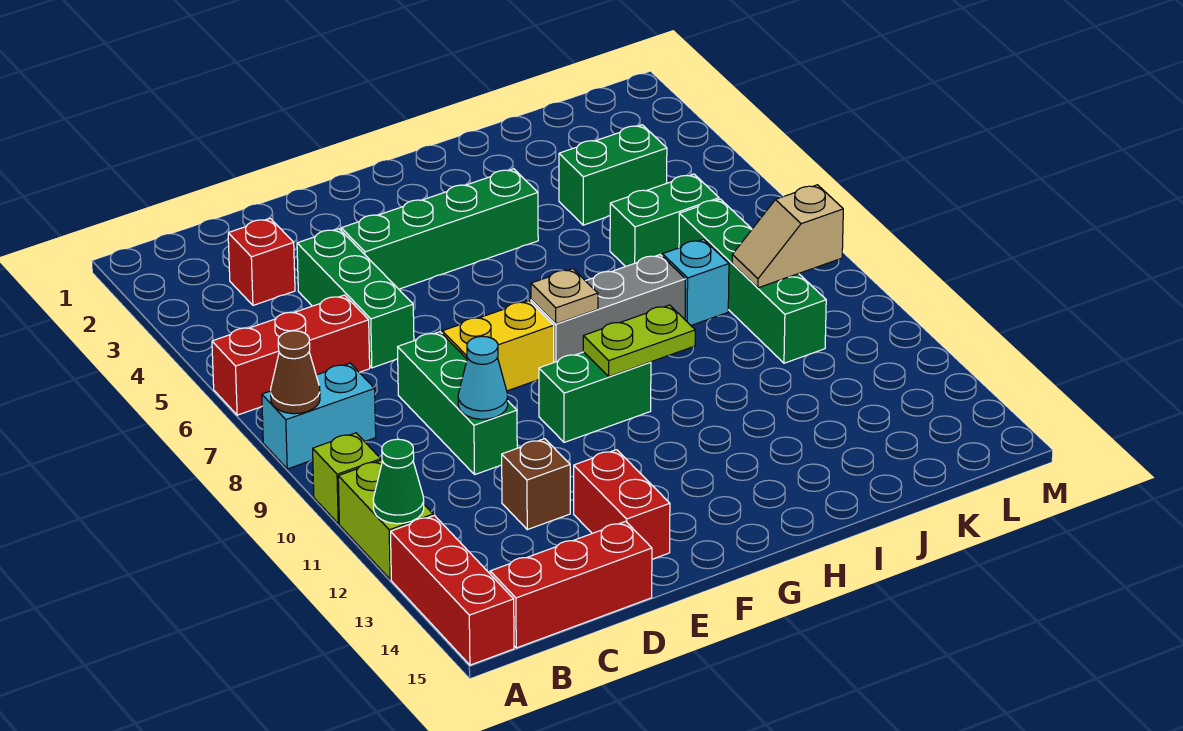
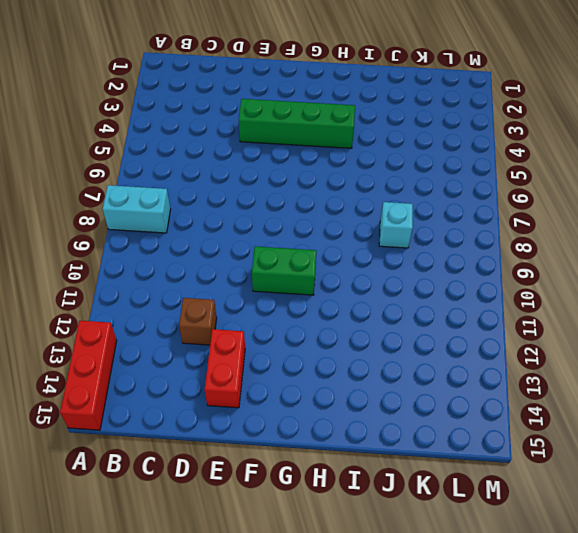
none -> red brick A6:C6 level 1
none -> lime brick A10 level 1
none -> lime brick A11:A12 level 1

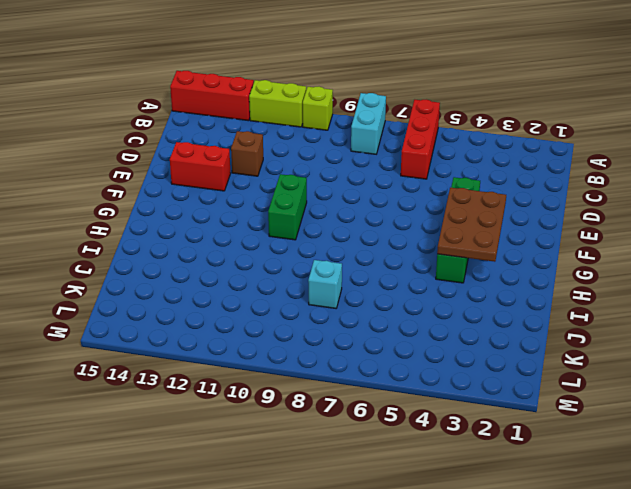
brown plate F3:H4 level 2 -> none
none -> red brick B15:D15 level 1
none -> red brick C3 level 1
none -> green brick D4:D6 level 1

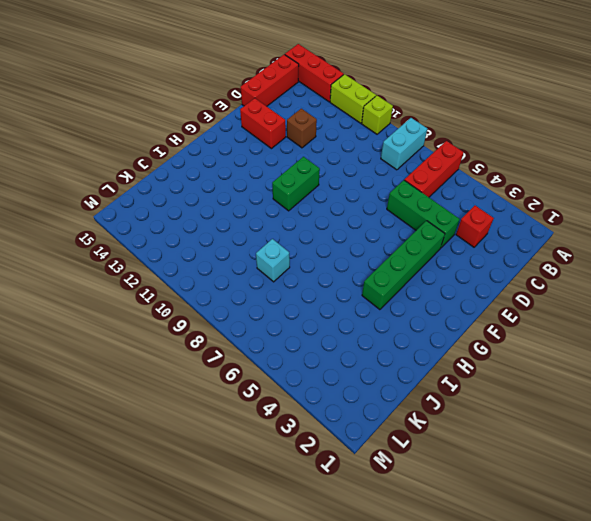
none -> green brick D8:D10 level 1
none -> yellow brick E8:F8 level 1
none -> grey brick G8:I8 level 1

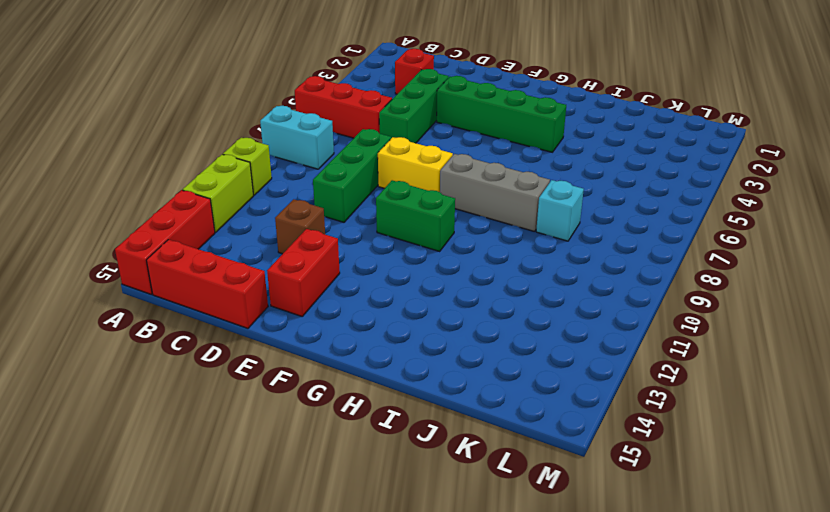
none -> green brick J4:K4 level 1
none -> green brick J6:K6 level 1
none -> green brick K7:K10 level 1

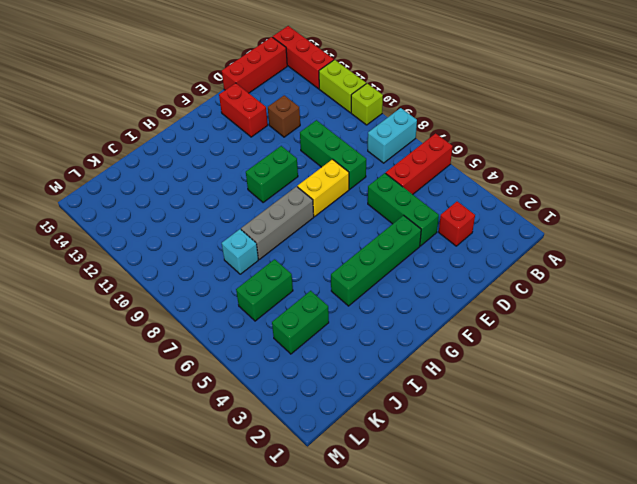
none -> green brick K7:K10 level 1
none -> brown cone A8 level 2
none -> green cone A12 level 2

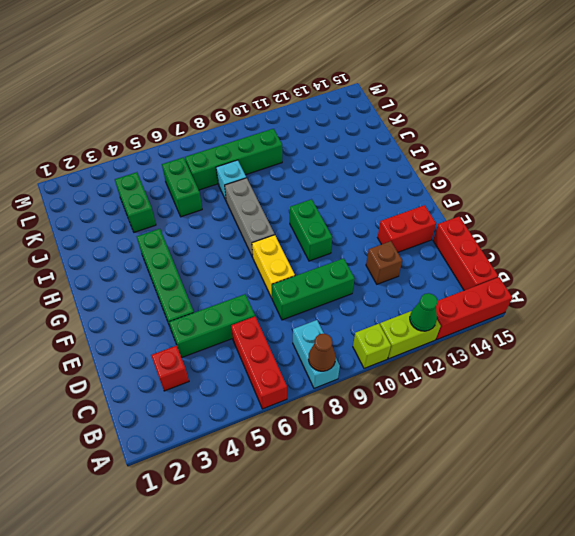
none -> cyan cone D10 level 2
none -> tan plate G8 level 2
none -> lime plate G10:H10 level 2

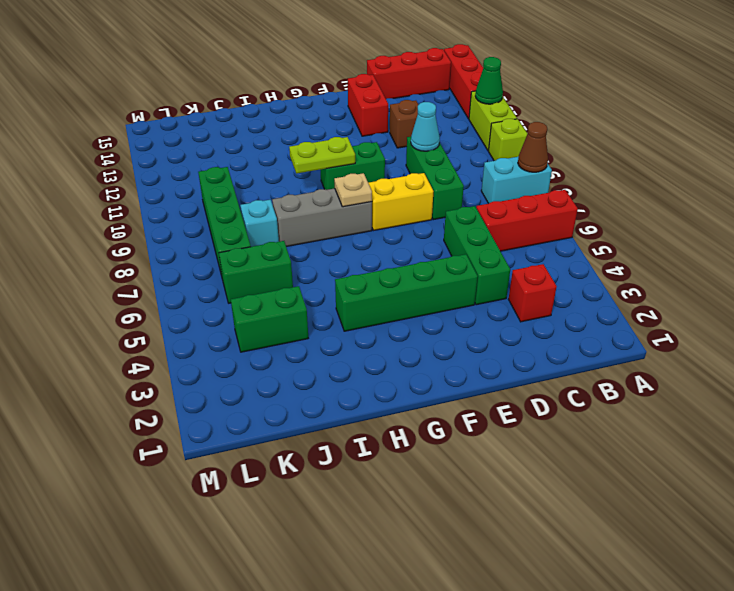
none -> tan slope K9:L9 level 2 top L

